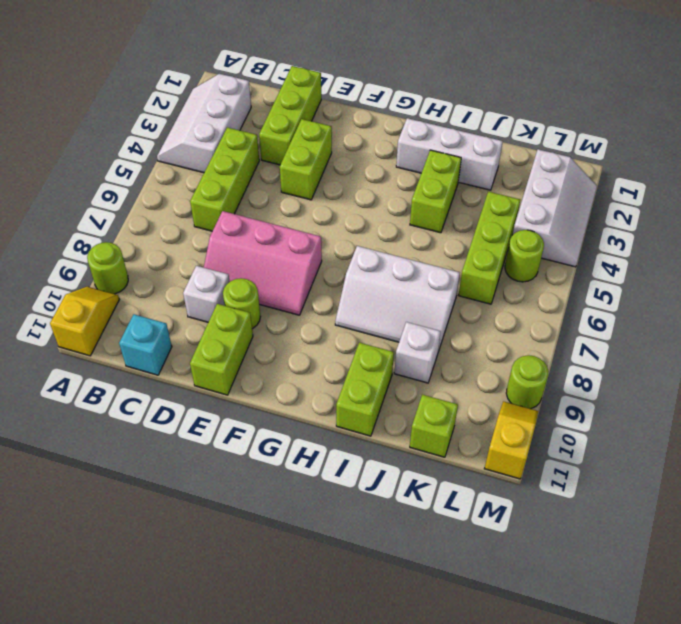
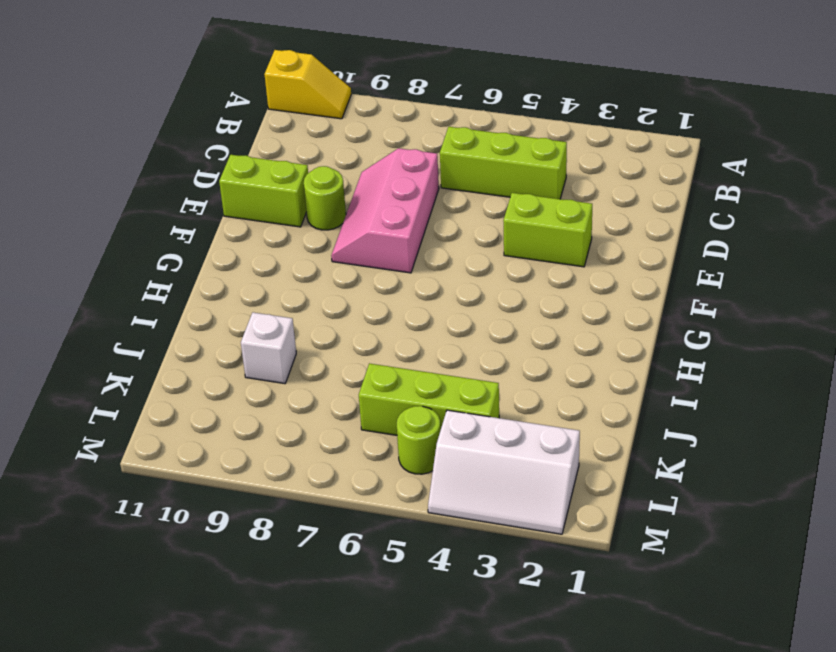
none -> white slope A2:B4 level 1 top B
none -> lime round brick A9 level 1
none -> cyan brick C11 level 1

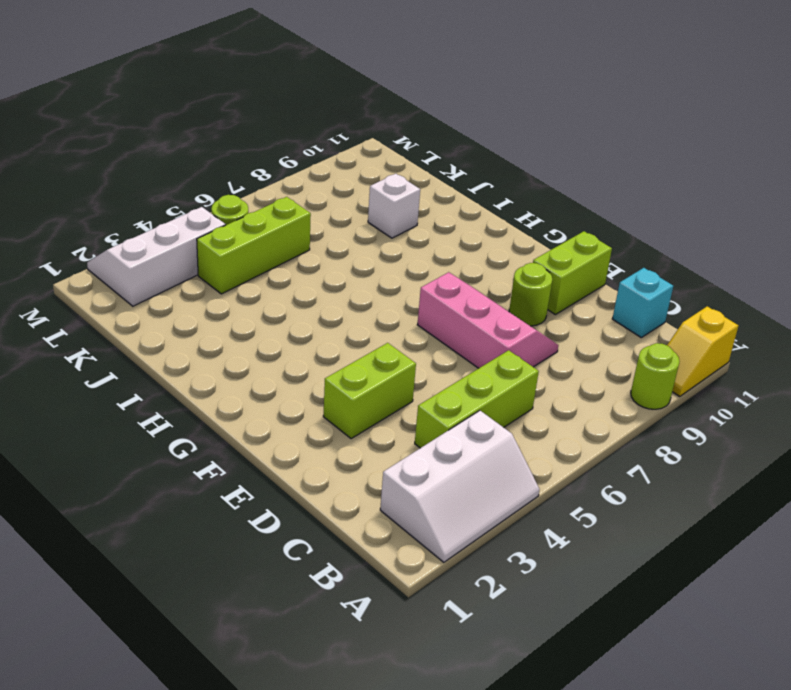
none -> lime brick D1:D3 level 1
none -> white brick D9 level 1
none -> white brick H2:J2 level 1

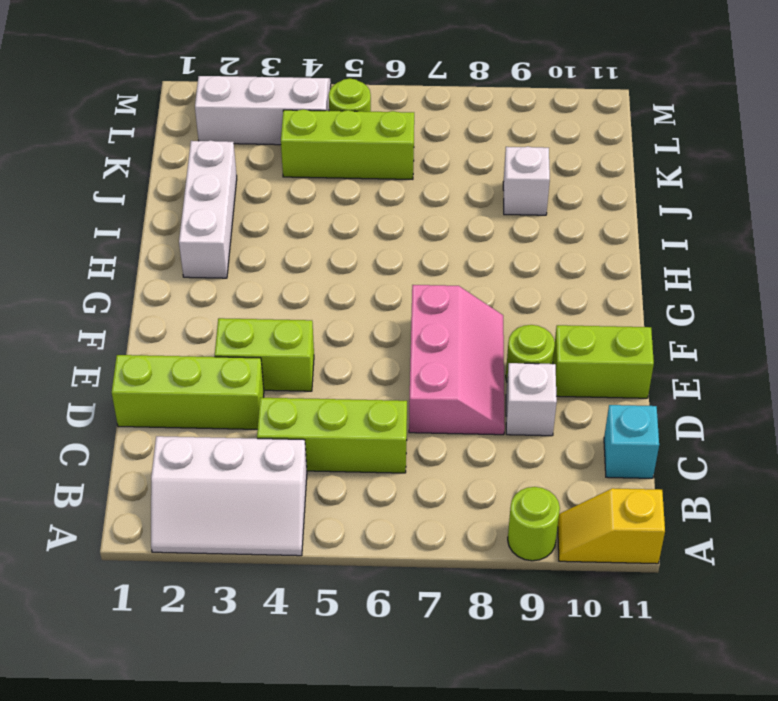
none -> white slope H7:J8 level 1 top 7
none -> lime brick I3:I4 level 1
none -> lime brick I10:I11 level 1

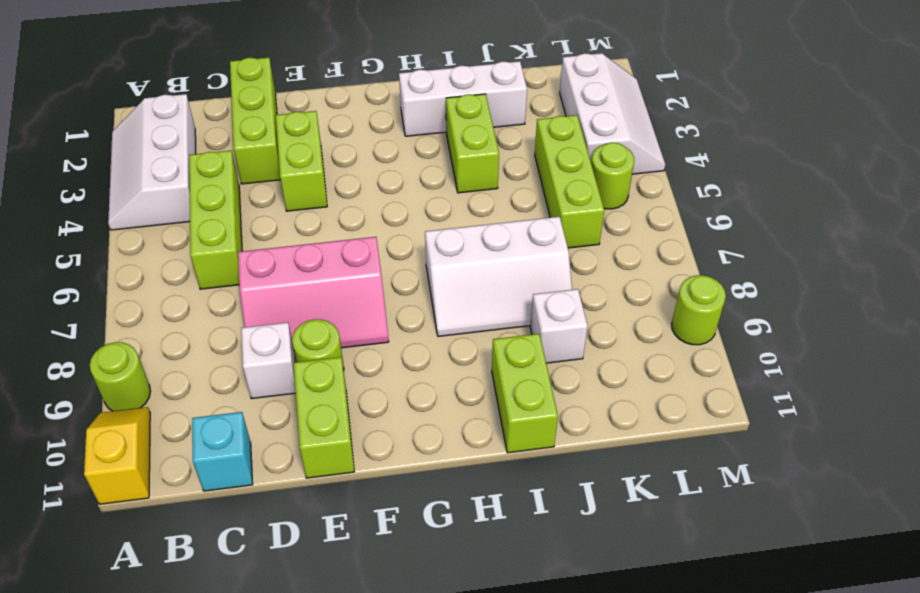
none -> lime brick K11 level 1
none -> yellow slope M10:M11 level 1 top 11

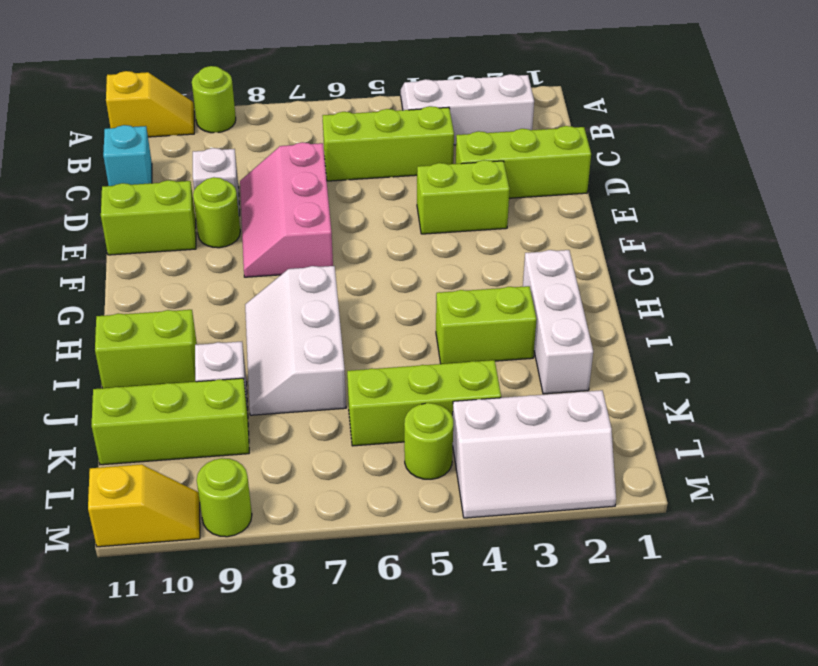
lime brick K9:K11 level 1 -> lime brick K11 level 1

